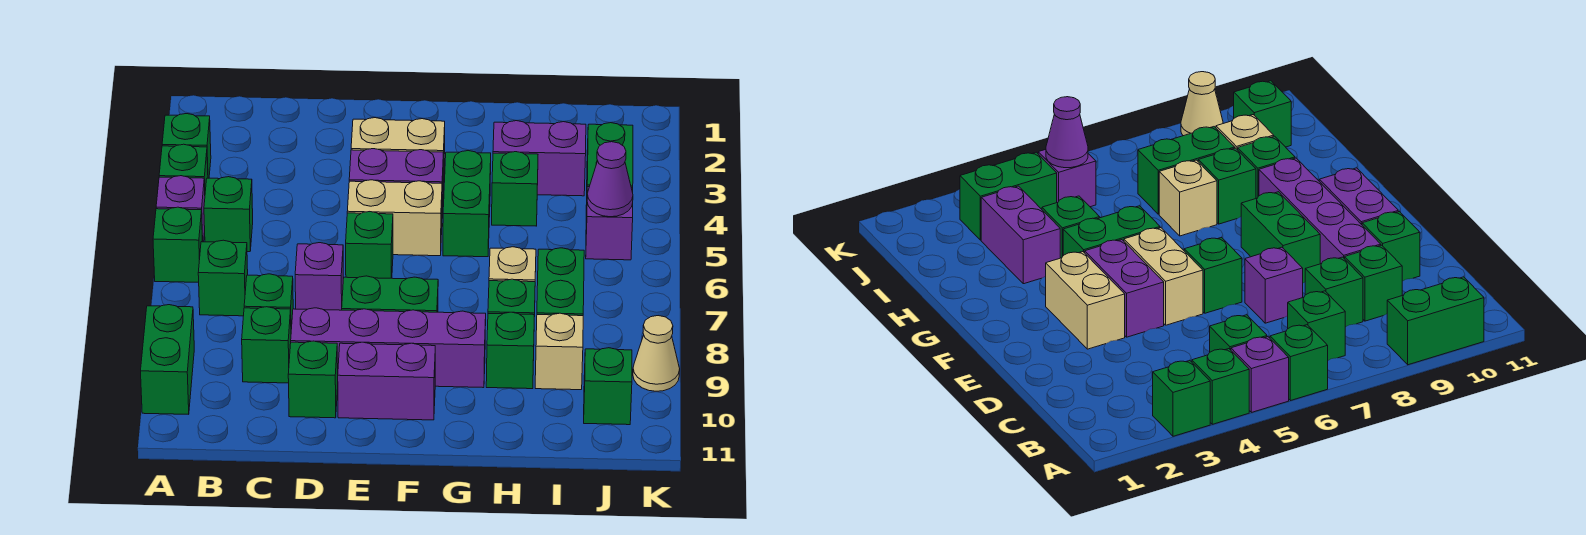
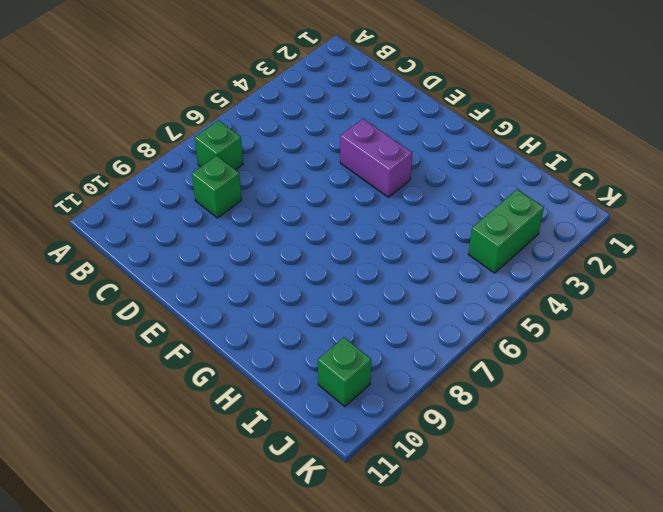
none -> green brick A3 level 1
none -> green brick A4 level 1
none -> purple brick A5 level 1
none -> green brick A6 level 1

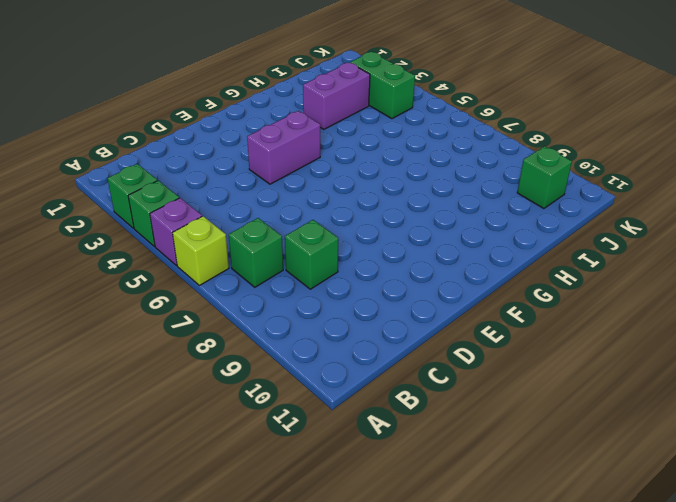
lime brick A6 level 1 -> green brick A6 level 1
none -> green brick A9:A10 level 1
none -> green brick B5 level 1
none -> green brick C9 level 1
none -> purple brick D7 level 1

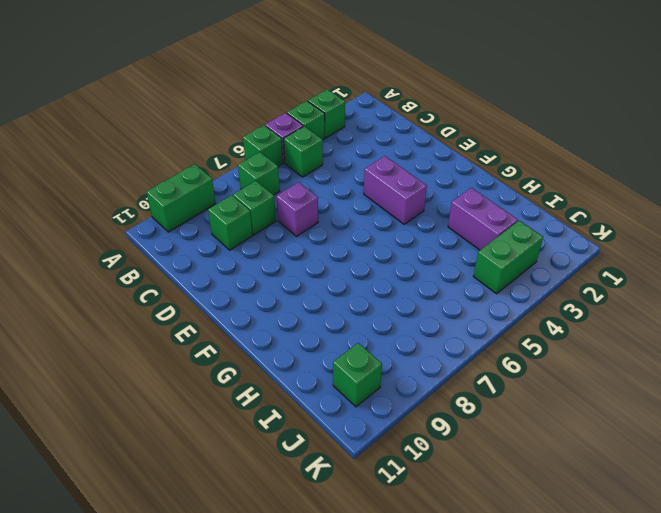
none -> purple brick D9:G9 level 1
none -> green brick D10 level 1
none -> tan brick E3:F3 level 1
none -> tan brick E5:F5 level 1

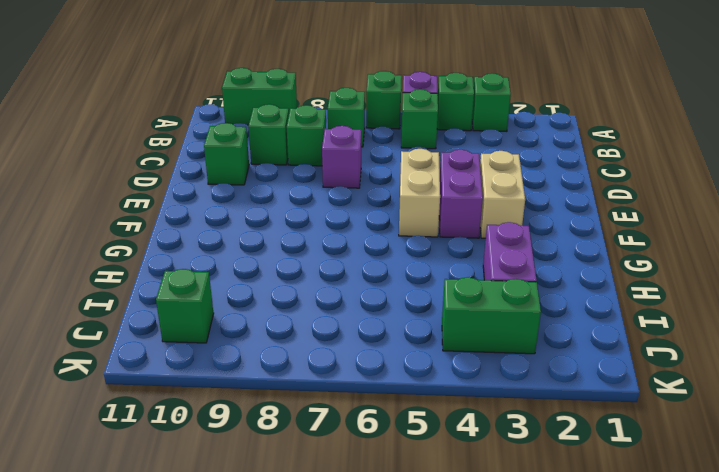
none -> purple brick D9:G9 level 1
none -> green brick E6 level 1
none -> green brick E8:F8 level 1
none -> purple brick E10:F10 level 1

